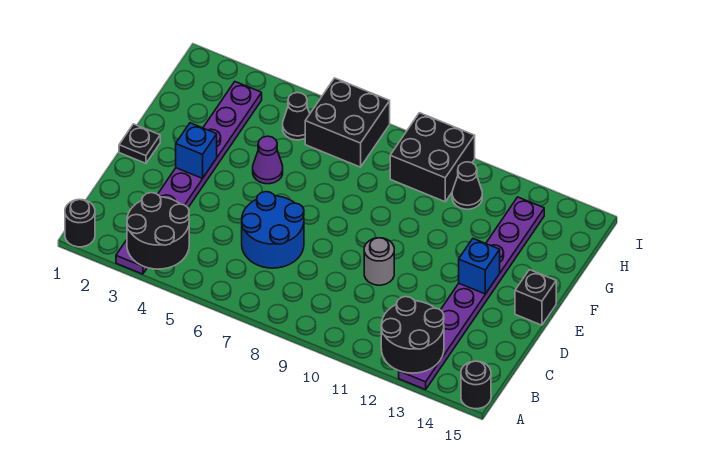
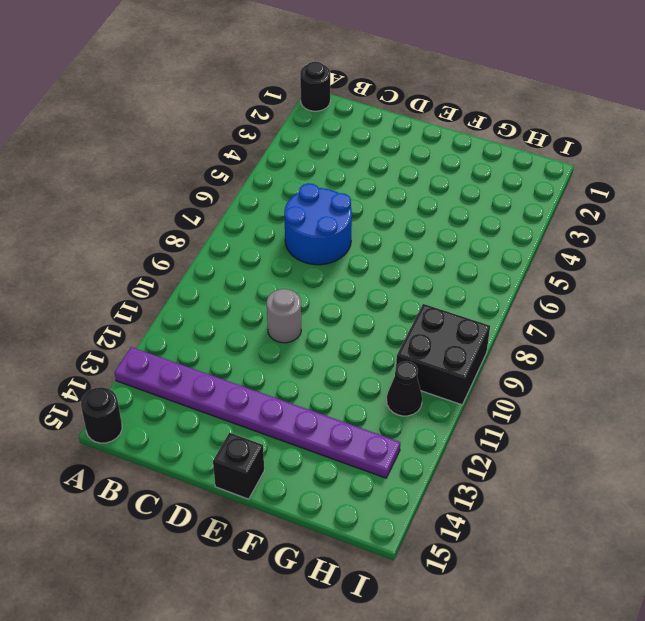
none -> purple plate A3:H3 level 1
none -> black plate E1 level 1
none -> purple cone F5 level 1

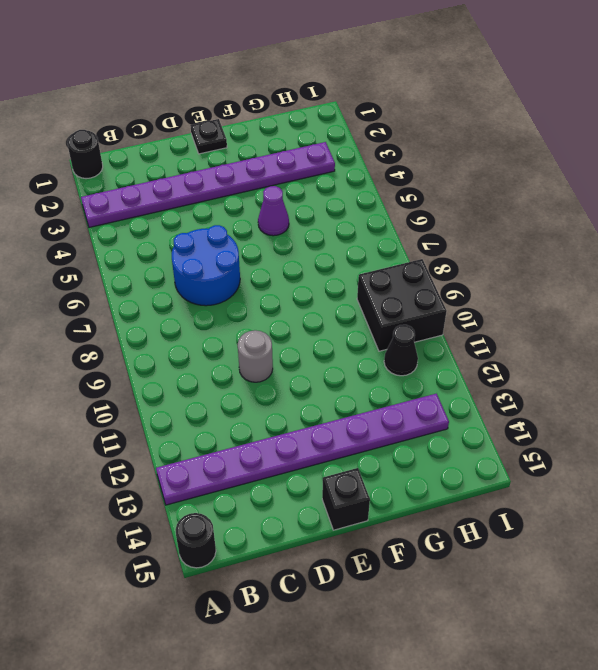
none -> black cone H5 level 1
none -> black brick H6:I7 level 1
none -> black round brick A3:B4 level 2

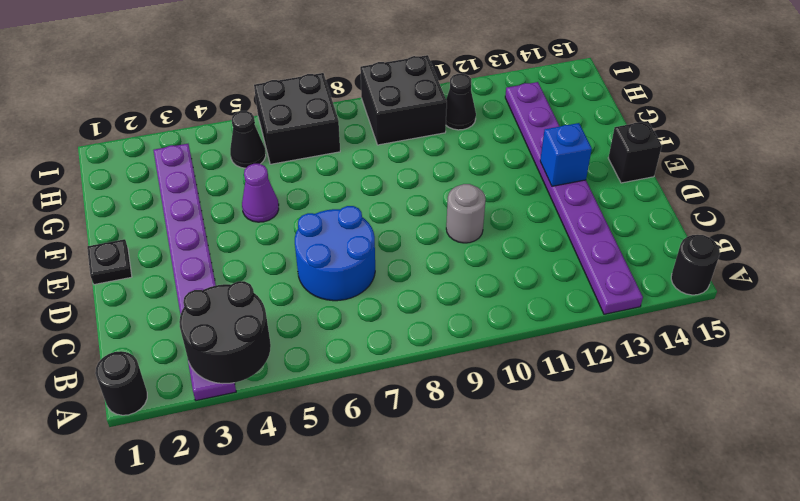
none -> black round brick A12:B13 level 2
none -> blue brick E3 level 2

